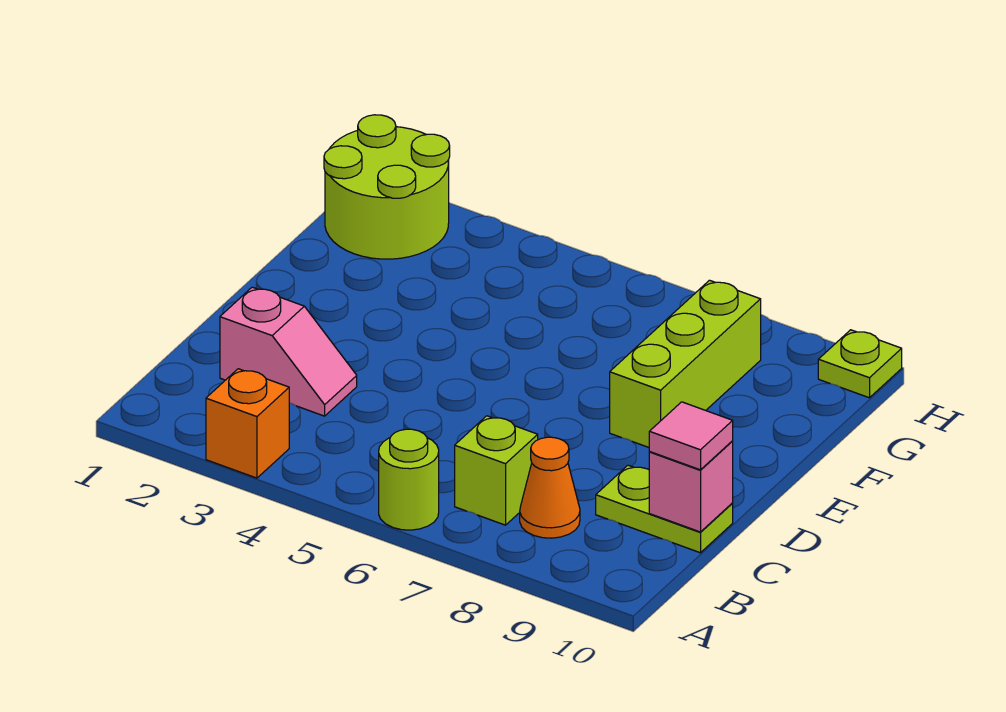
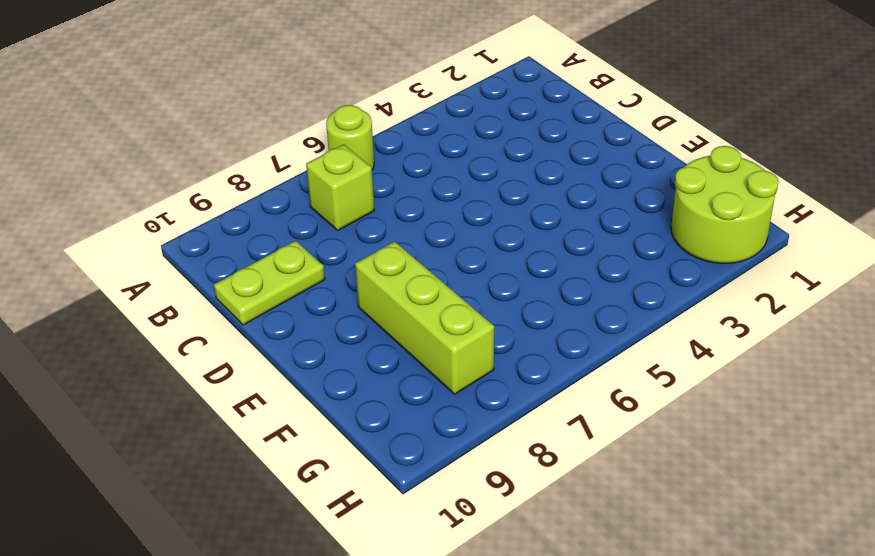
none -> orange brick A3 level 1
none -> orange cone B8 level 1

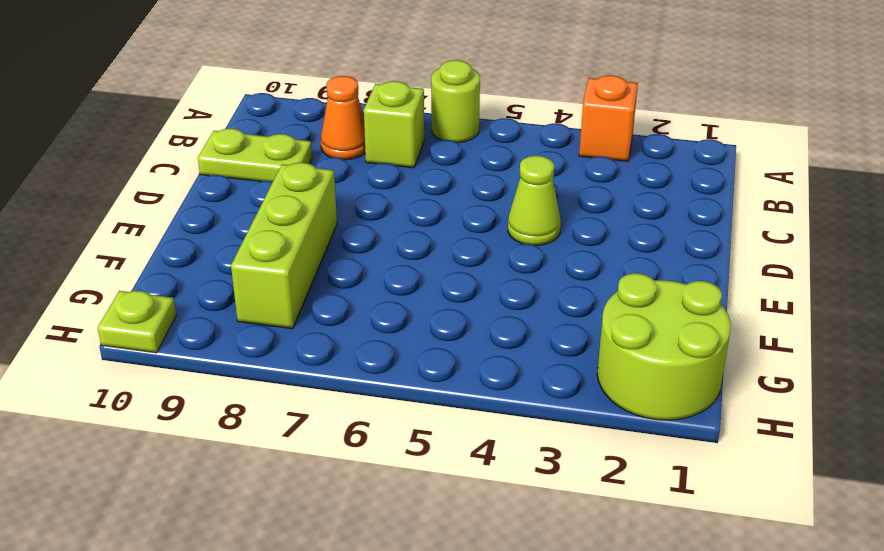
lime cone D4 level 1 -> none
none -> pink slope C2:C3 level 1 top 2
none -> pink brick C10 level 2

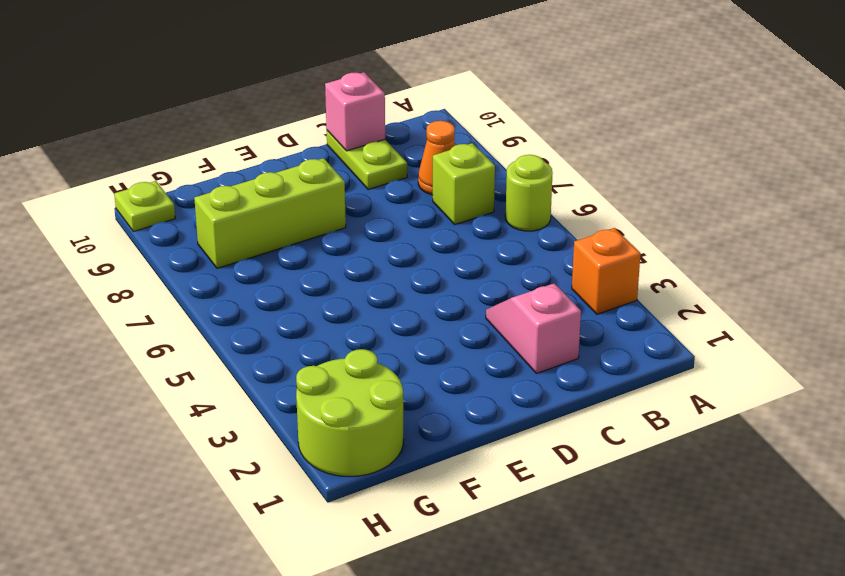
none -> pink tile C10 level 3

